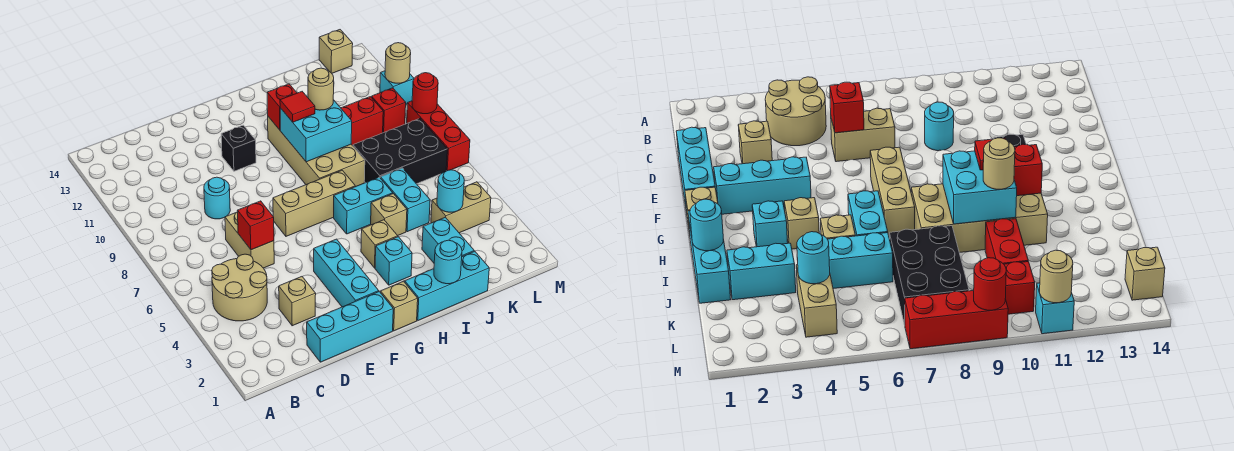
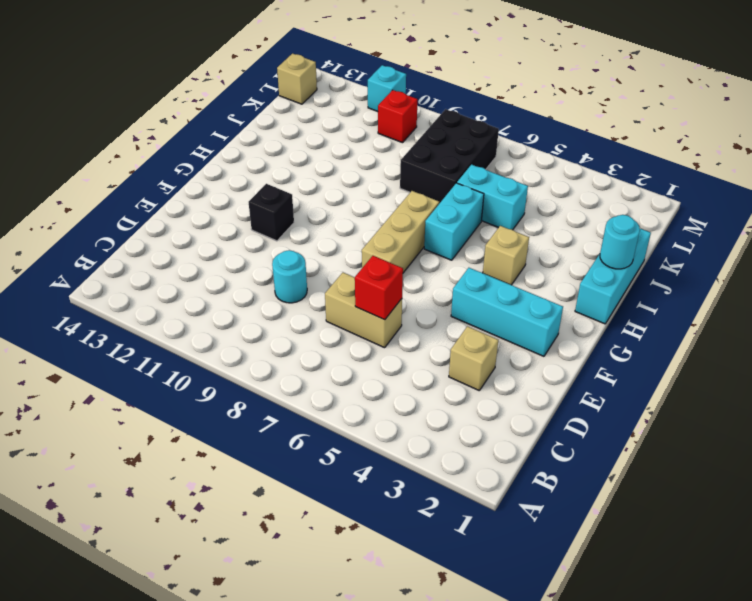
none -> tan round brick B4:C5 level 1
none -> cyan brick D1:F1 level 1
none -> tan brick G1 level 1
none -> cyan brick H3 level 1

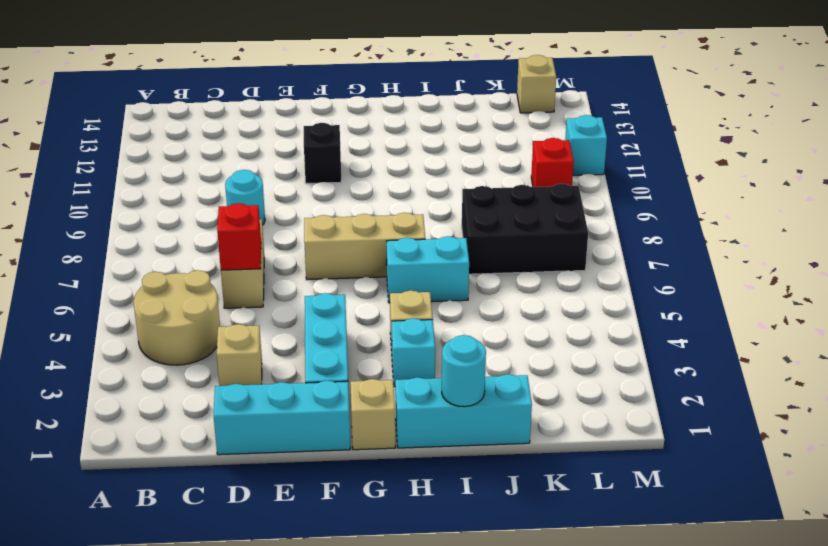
none -> tan brick H8:I11 level 1
none -> tan brick I5 level 1
none -> cyan brick J2:J3 level 1
none -> cyan brick J5:J6 level 1

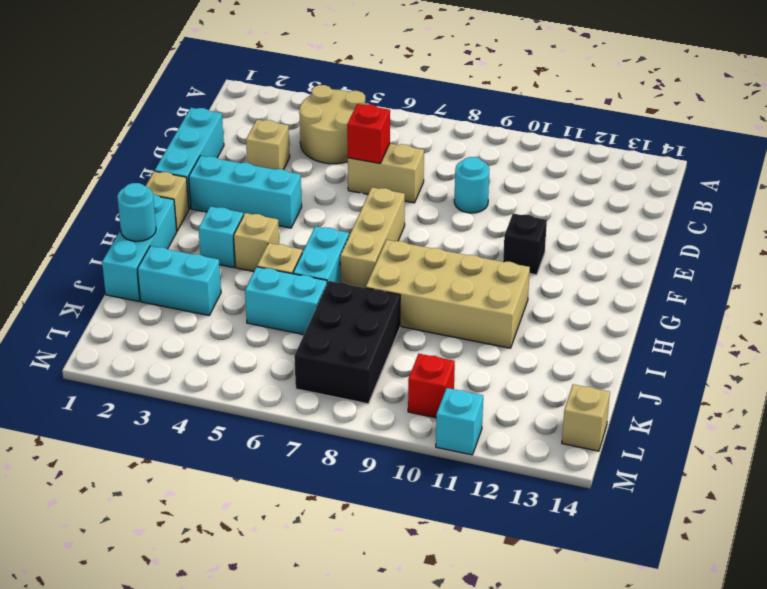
none -> red brick J10:K10 level 1
none -> tan brick K4:L4 level 1
none -> red brick M7:M9 level 1
none -> cyan brick H9:I10 level 2

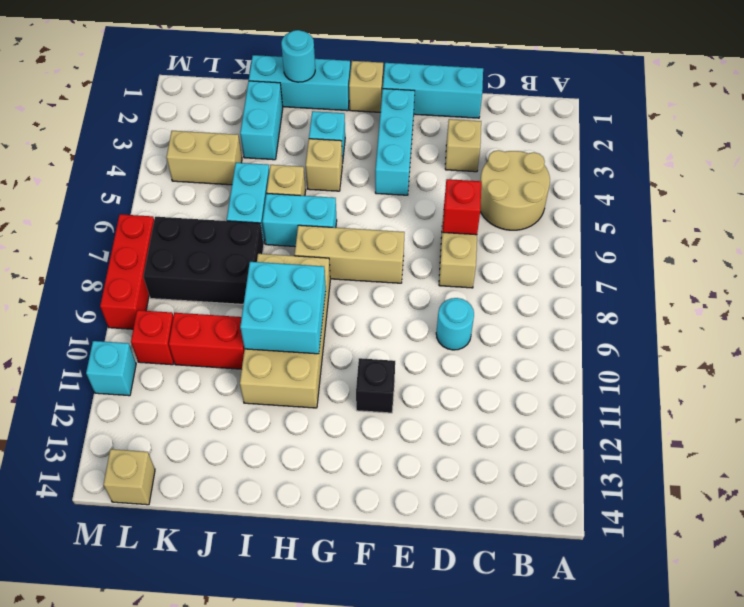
none -> red brick H11 level 2
none -> cyan round brick K4 level 2
none -> red round brick M9 level 2
none -> tan round brick M11 level 2

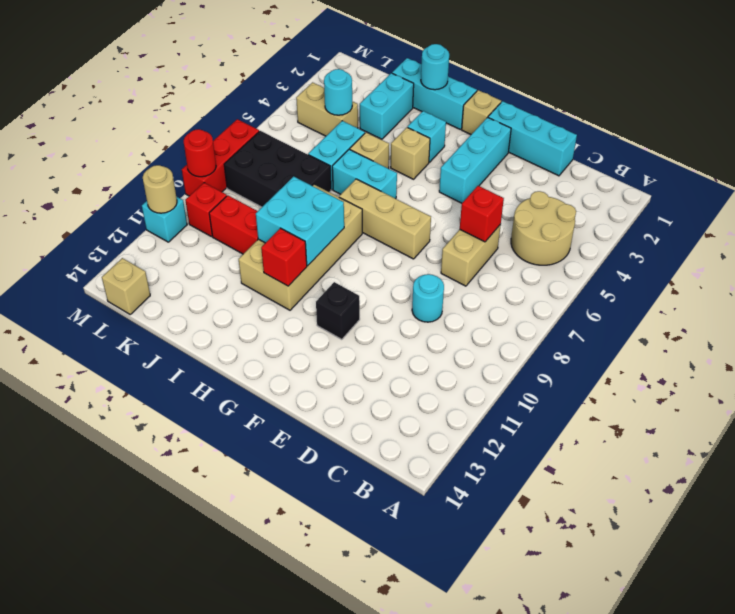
none -> tan brick D3 level 1
none -> red tile H10 level 3
none -> tan round brick I10 level 3

